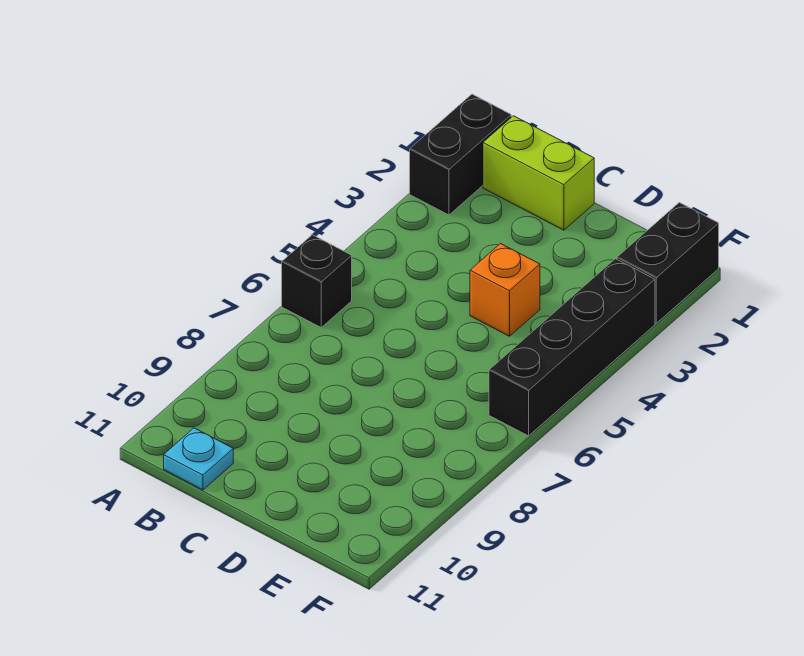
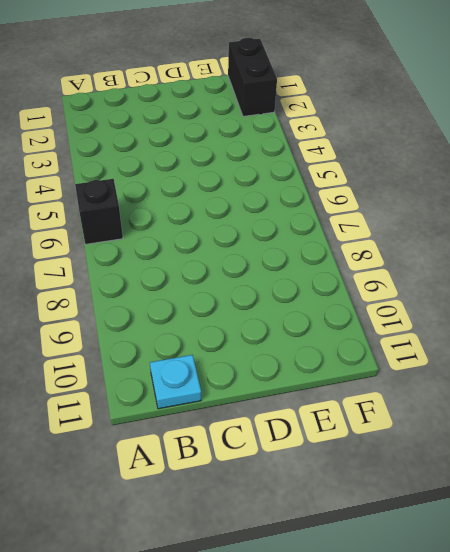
none -> black brick A1:A2 level 1
none -> lime brick B1:C1 level 1

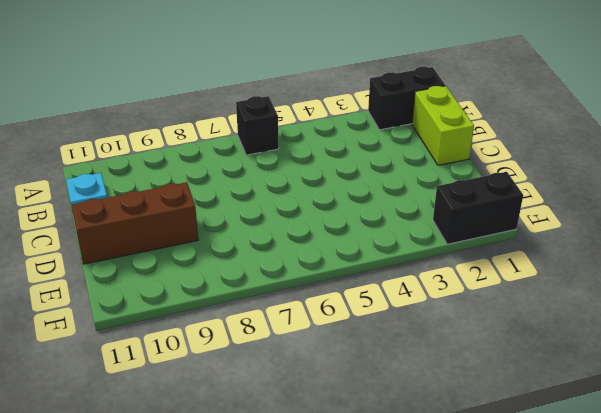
brown brick D9:D11 level 1 -> none
none -> orange brick D4 level 1
none -> black brick F3:F6 level 1

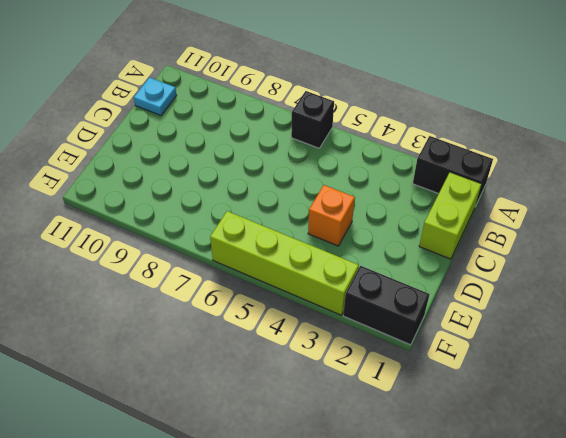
lime brick F3:F6 level 1 -> black brick F3:F6 level 1

